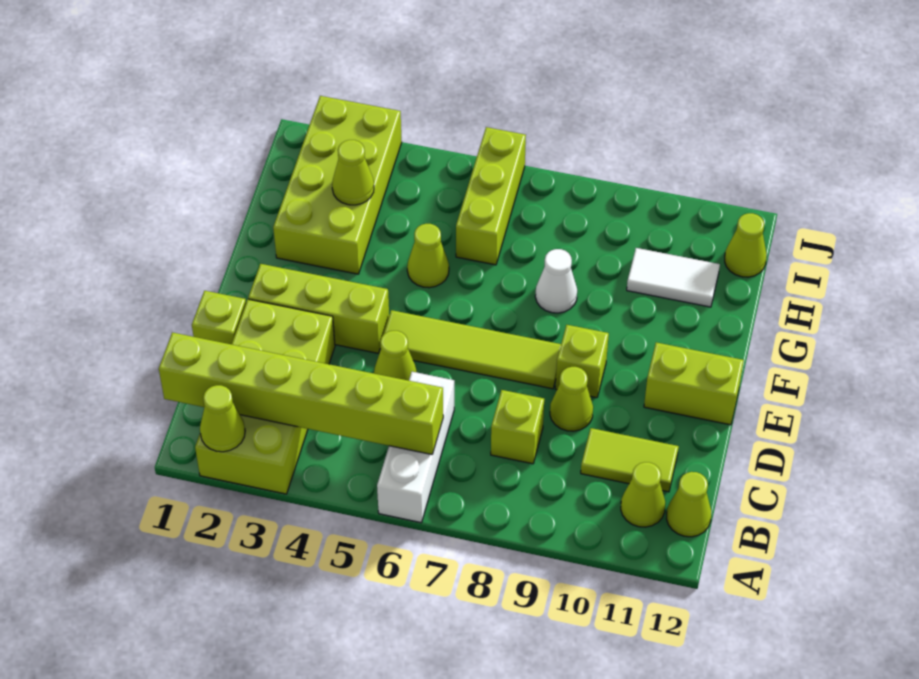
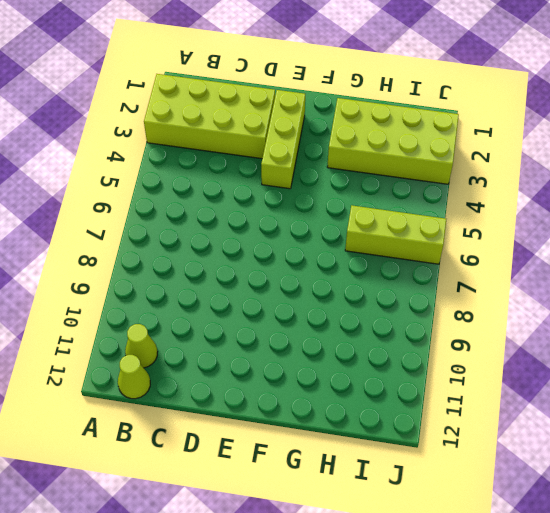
none -> white brick A6:C6 level 1
none -> lime brick C8 level 1
none -> lime tile C10:C11 level 1

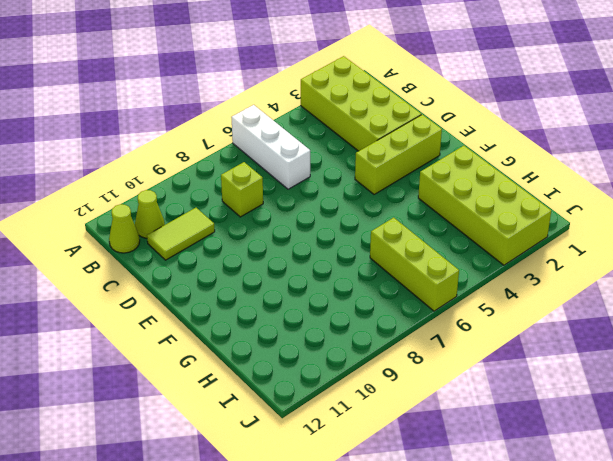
none -> lime brick D1 level 1
none -> lime cone D5 level 1
none -> lime cone D9 level 1

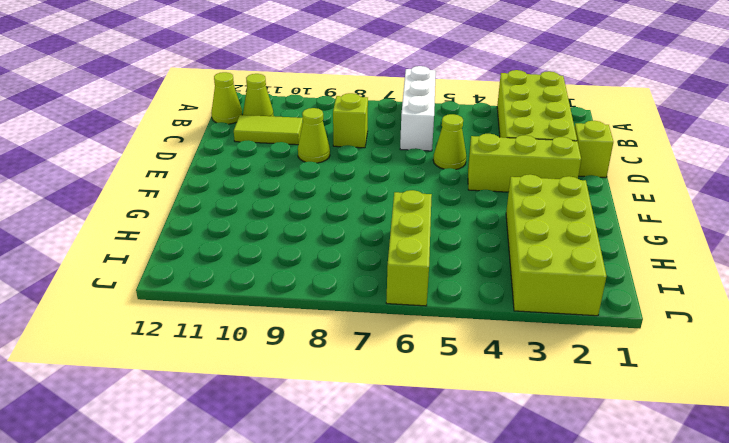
none -> lime tile E5:E8 level 1
none -> lime brick E9 level 1
none -> lime brick E11:E12 level 1

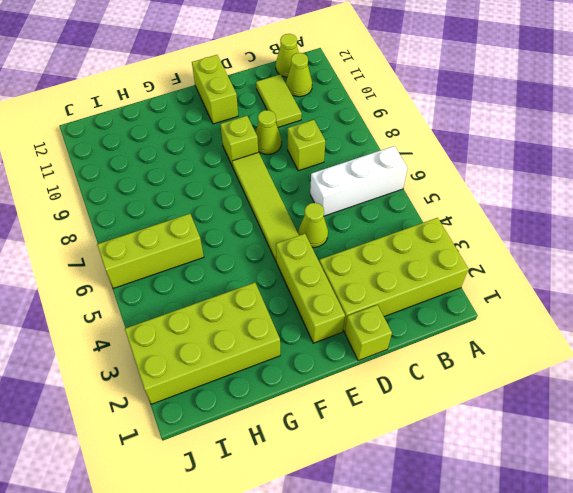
none -> lime cone G5 level 1
none -> white cone G8 level 1
none -> white tile H10:H11 level 1

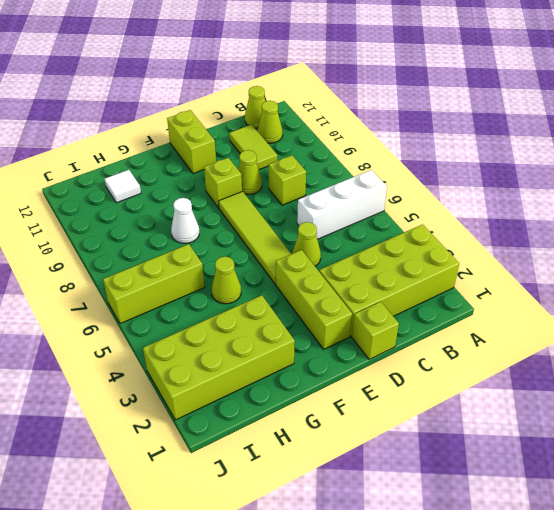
white tile H11 level 1 -> white tile H10:H11 level 1
none -> lime cone I12 level 1
none -> lime cone A2 level 2
none -> lime brick B1:B6 level 2

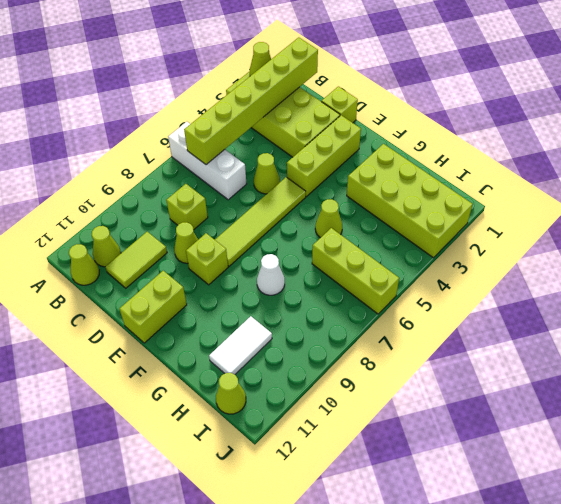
none -> lime cone H3 level 2

